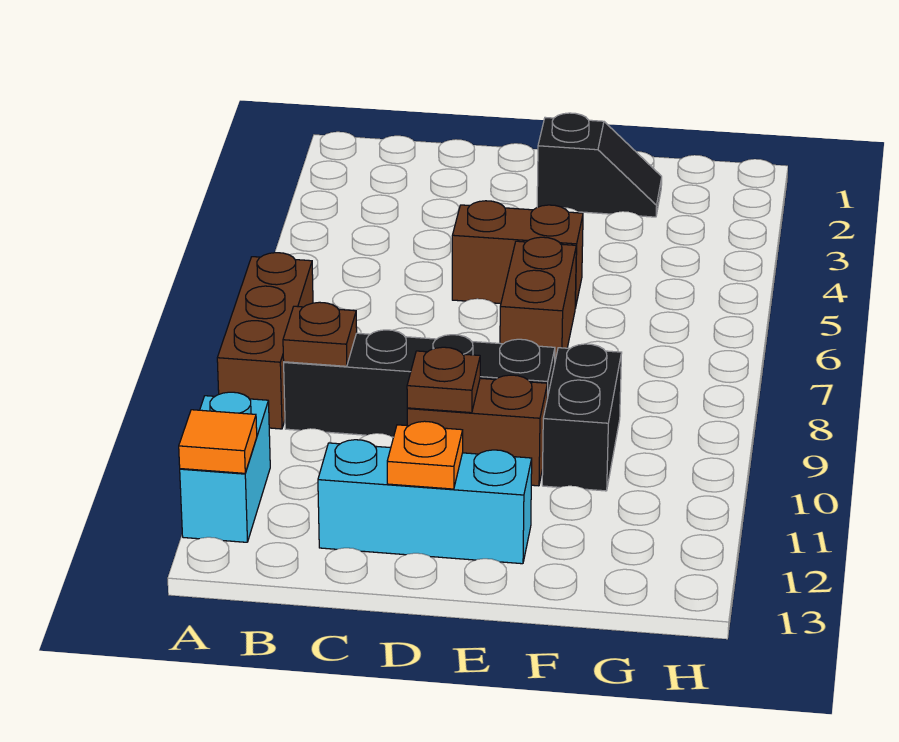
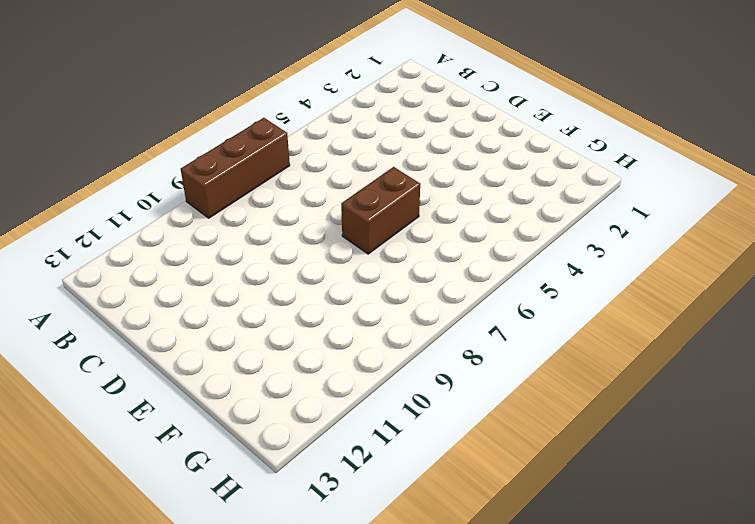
none -> cyan brick A11:A12 level 1
none -> black brick B9:E9 level 1
none -> cyan brick C12:E12 level 1

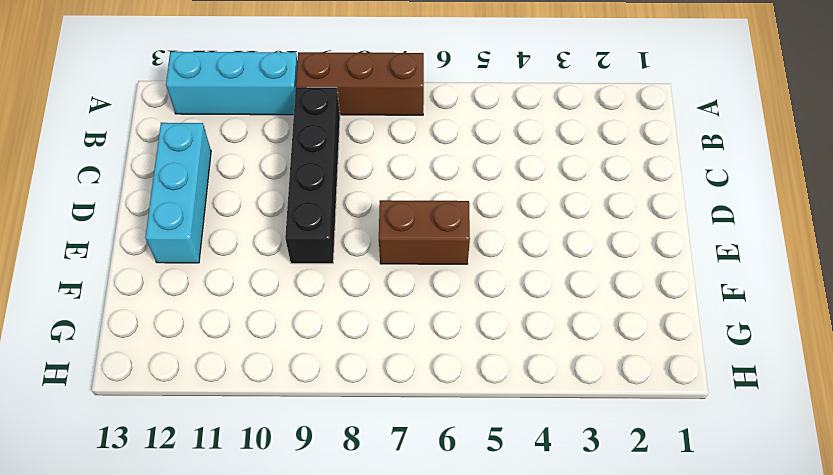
cyan brick A10:A12 level 1 -> cyan brick A11:A12 level 1
none -> brown brick D5:E5 level 1
none -> brown brick D10:E10 level 1
none -> black slope E2:F2 level 1 top E

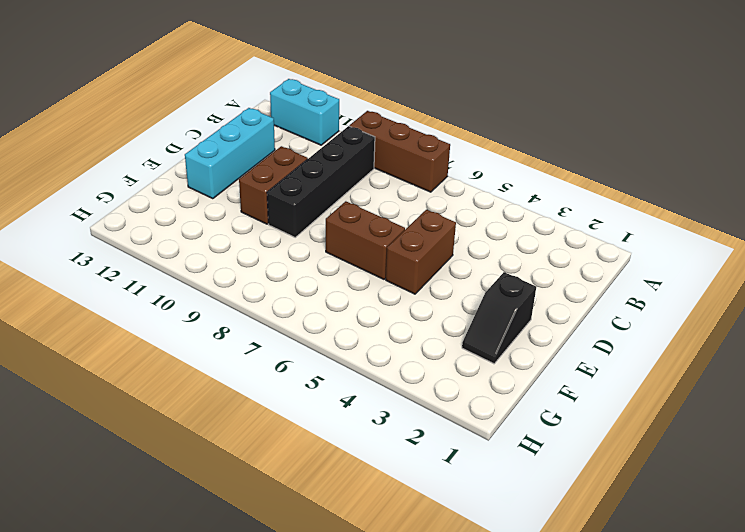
none -> black brick F9:F10 level 1
none -> orange tile A12 level 2
none -> brown plate B9 level 2

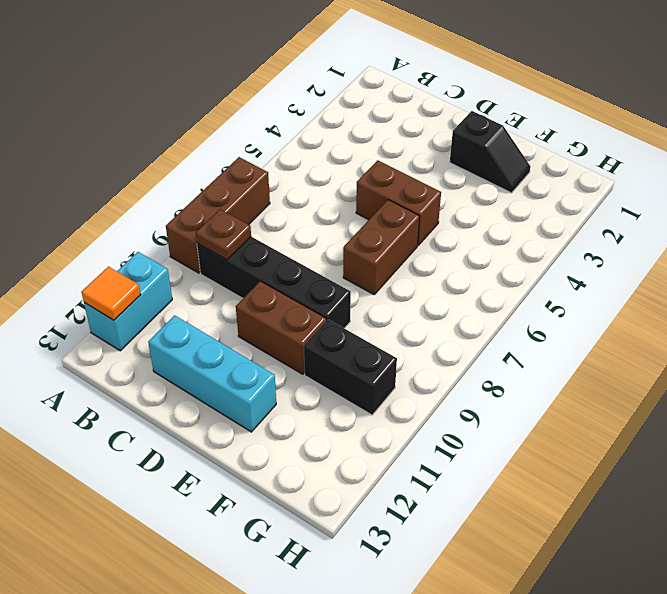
black brick F10:G10 level 1 -> black brick F9:F10 level 1
none -> brown plate D10 level 2
none -> orange plate D12 level 2

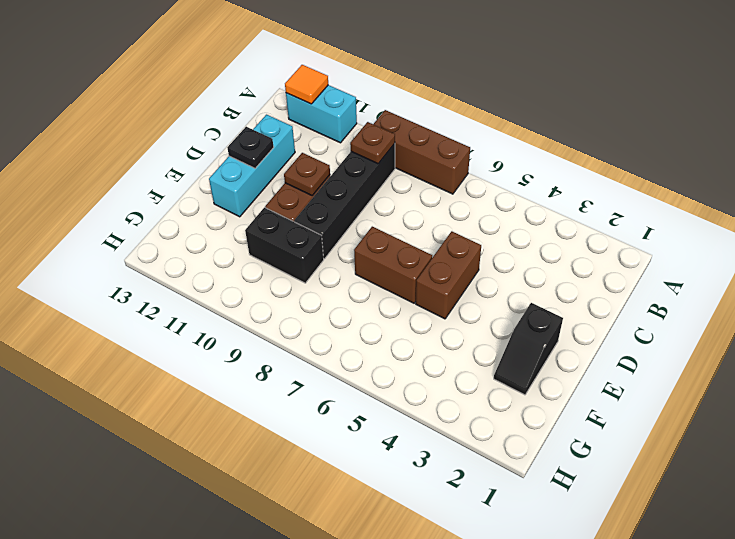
black plate D12 level 2 -> orange plate D12 level 2

